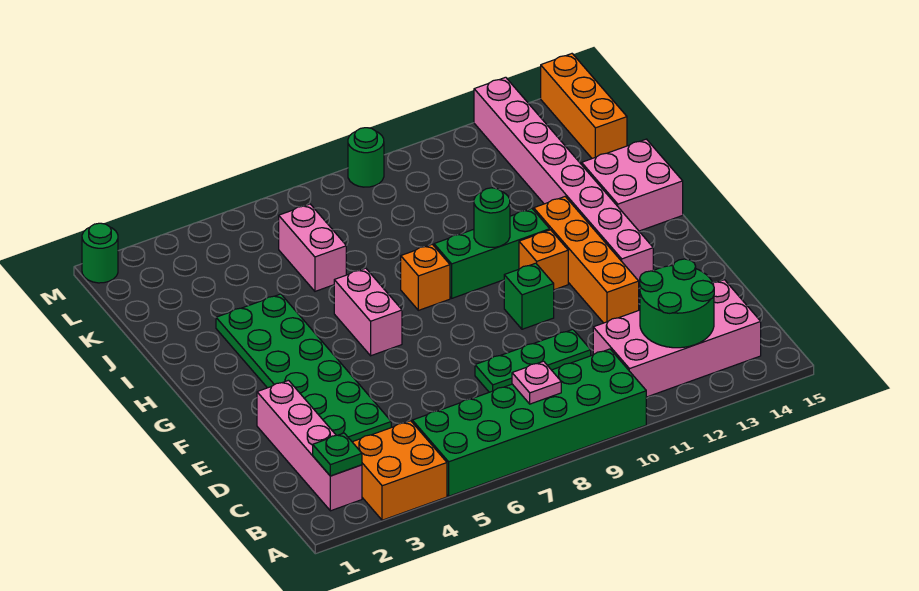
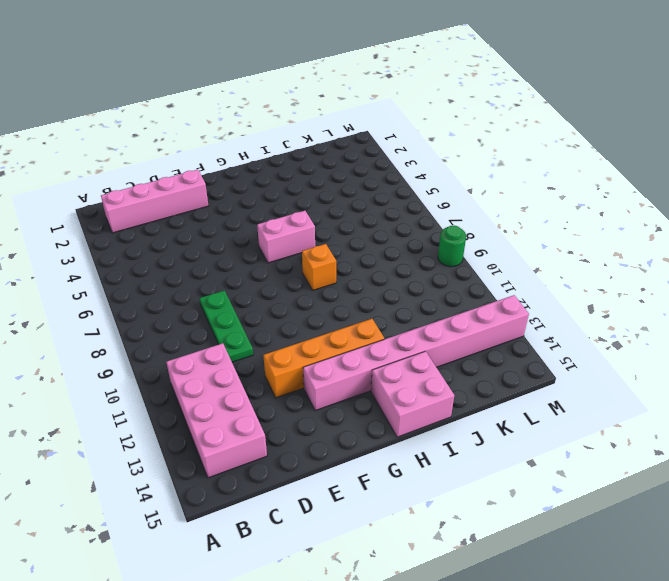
none -> orange brick A3:B4 level 1
none -> green brick A5:B10 level 1
none -> green plate D3:I4 level 1

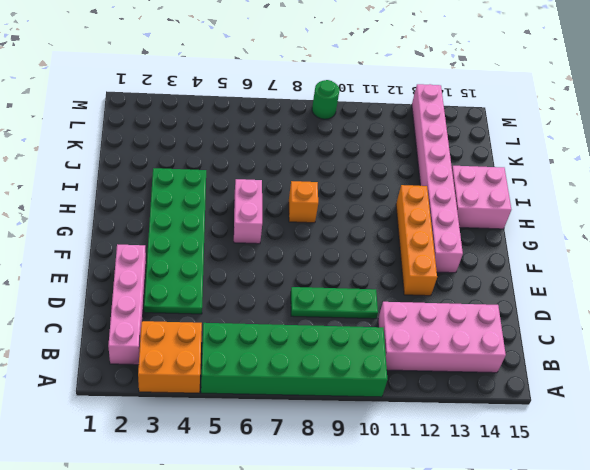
none -> green brick F10 level 1
none -> orange brick G11 level 1
none -> green brick H9:H11 level 1

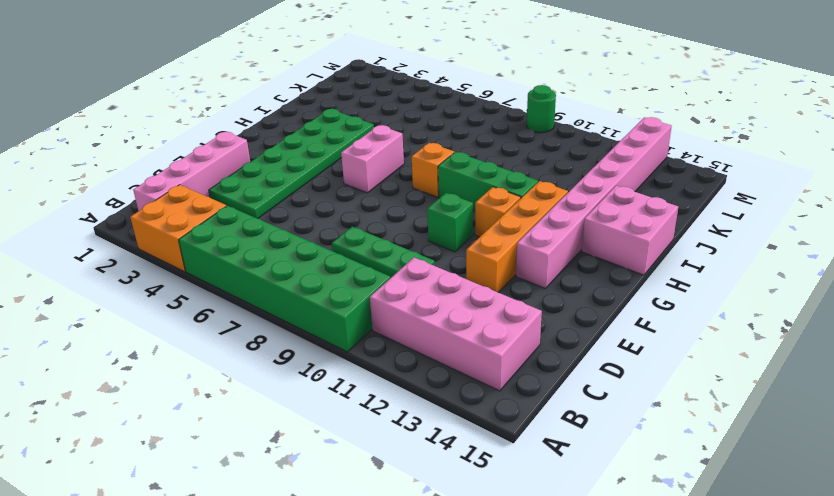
none -> pink brick J6:K6 level 1
none -> orange brick K15:M15 level 1
none -> green round brick M1 level 1

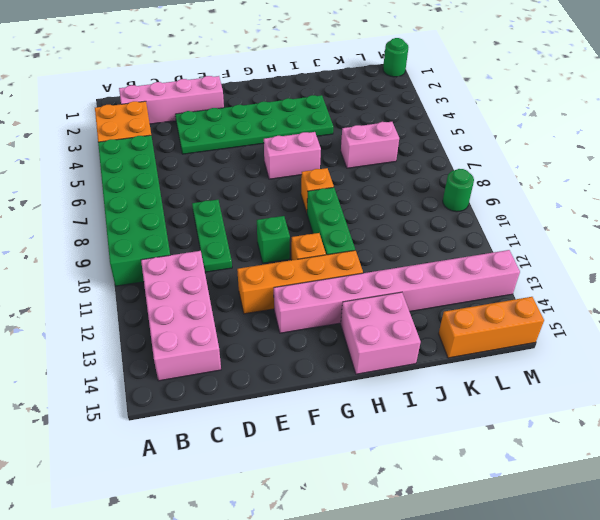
none -> green plate B2 level 2
none -> pink plate B8 level 2
none -> green round brick B12:C13 level 2

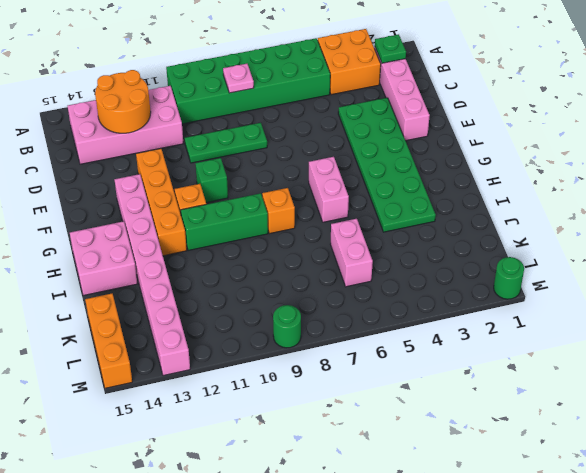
orange round brick B12:C13 level 2 -> green round brick B12:C13 level 2
none -> green round brick H10 level 2

